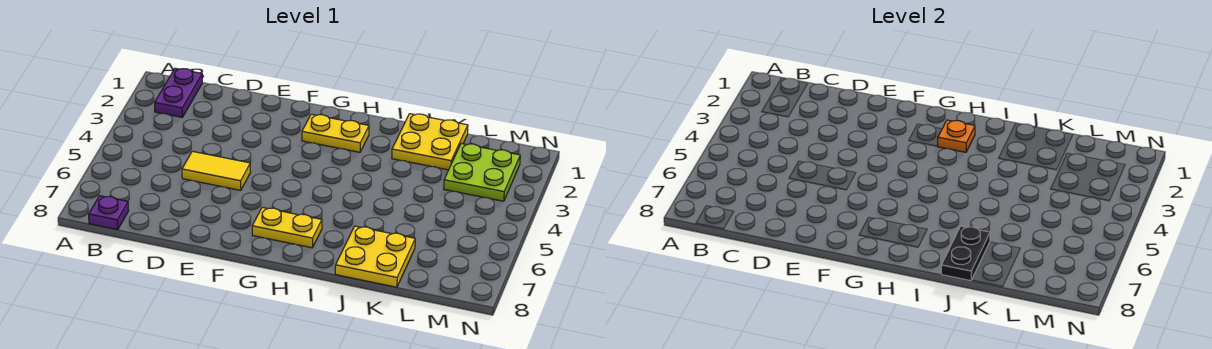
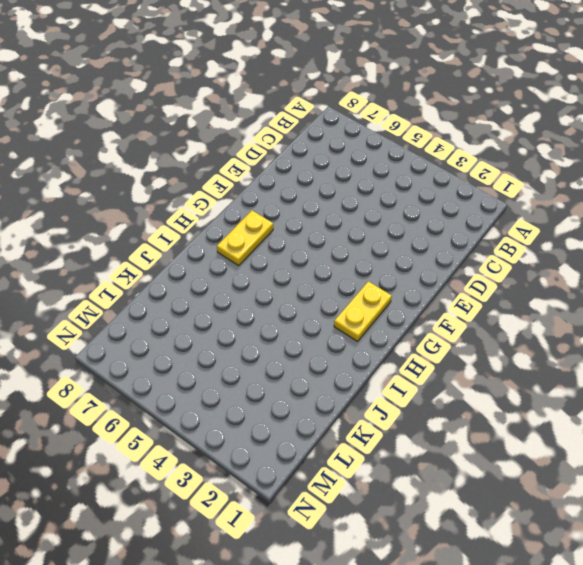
none -> purple plate B1:B2 level 1
none -> purple plate B8 level 1

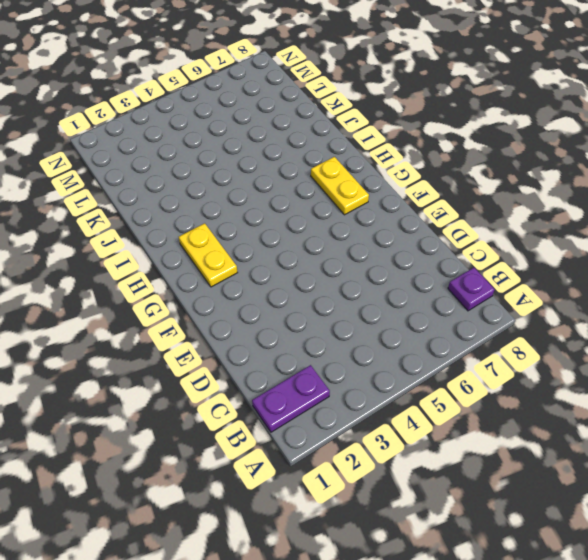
none -> yellow tile D5:E5 level 1
none -> yellow plate J1:K2 level 1

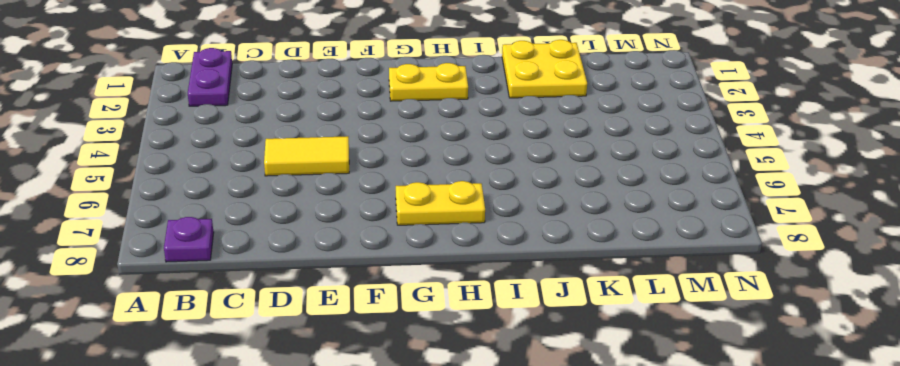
none -> yellow plate J7:K8 level 1
none -> lime plate L2:M3 level 1

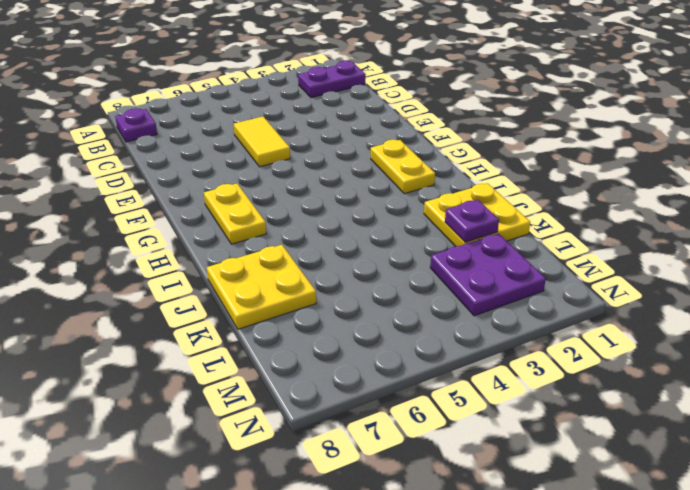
purple plate K2 level 2 -> none
purple plate L2:M3 level 1 -> lime plate L2:M3 level 1
none -> orange plate H2 level 2
none -> black plate J7:J8 level 2

